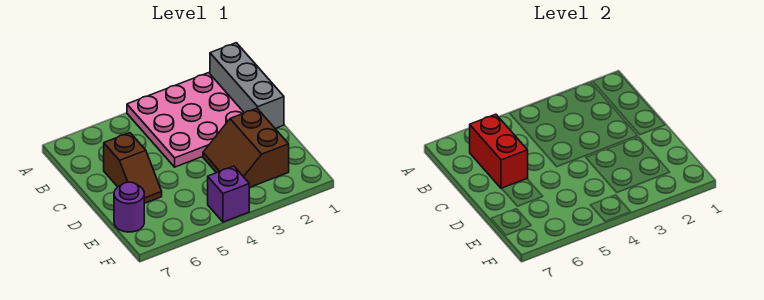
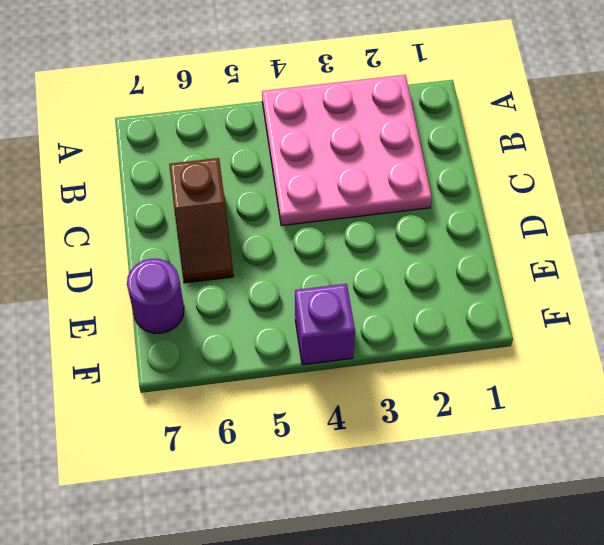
none -> grey brick A1:C1 level 1
none -> brown slope D2:E3 level 1 top 2

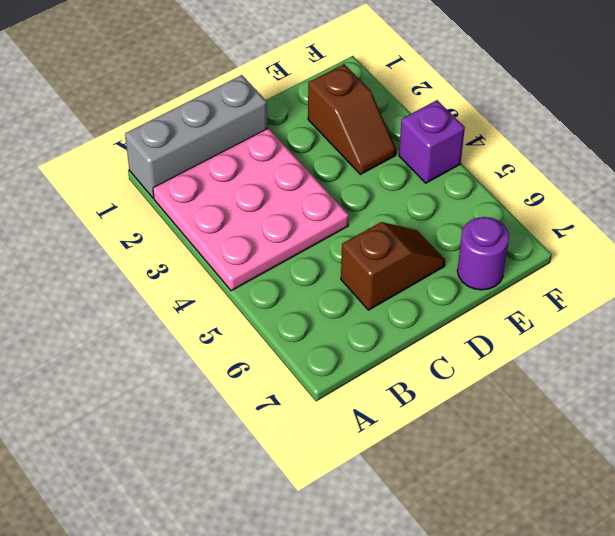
brown slope E2:E3 level 1 top 2 -> brown slope D2:E3 level 1 top 2
none -> red brick B6:C6 level 2

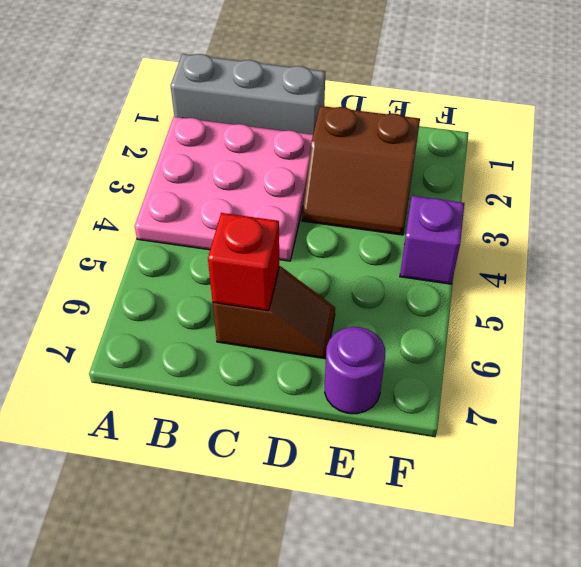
red brick C6 level 2 -> red brick B6:C6 level 2

